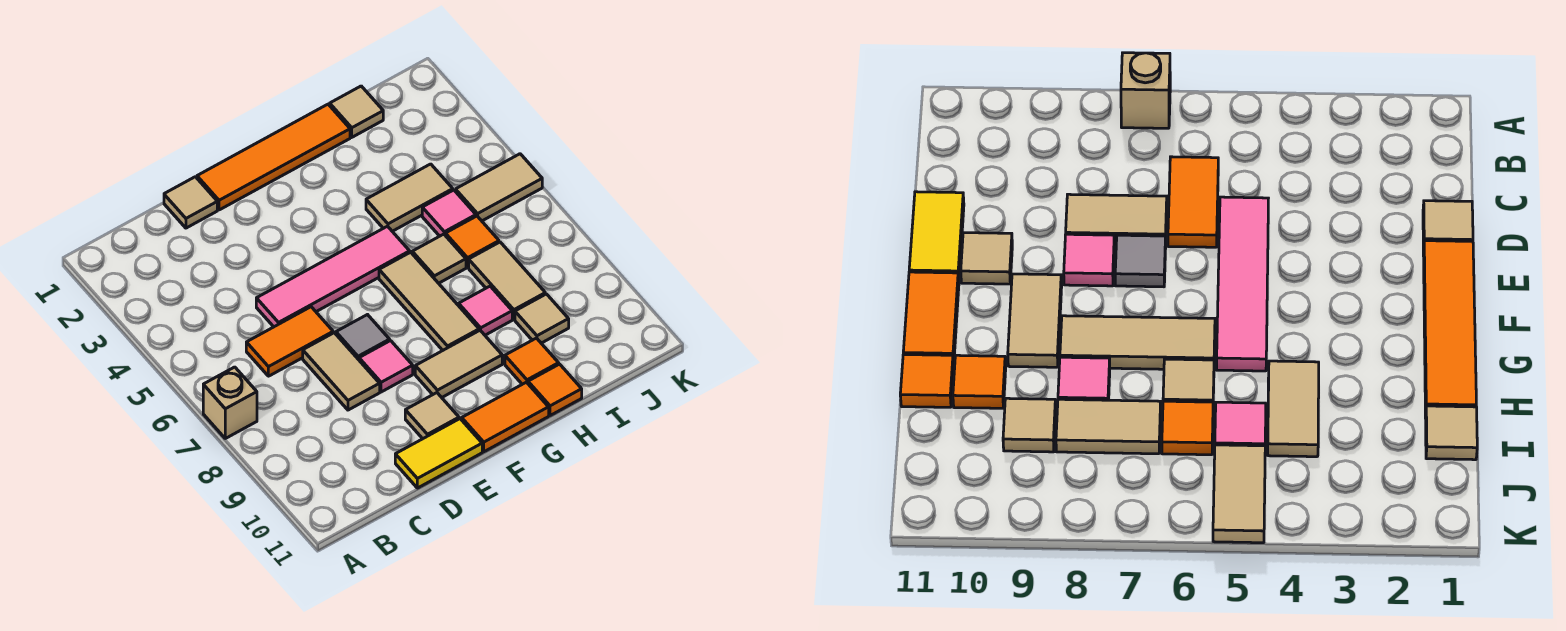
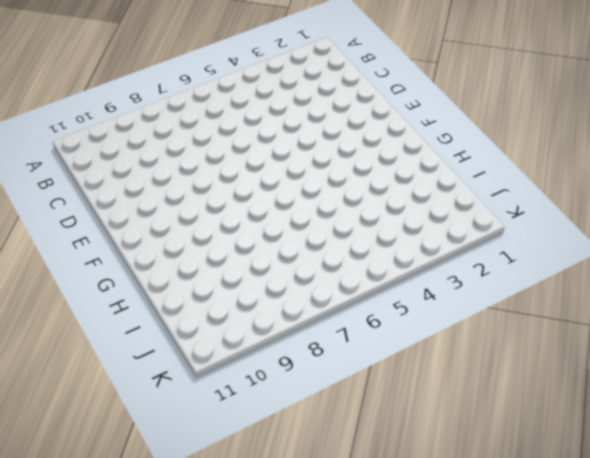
none -> tan brick A7 level 1
none -> orange tile C6:D6 level 1
none -> tan tile D1 level 1

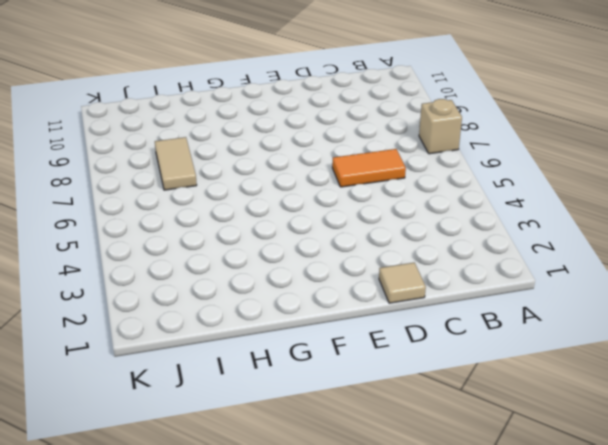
none -> pink tile D5:G5 level 1
none -> tan tile D7:D8 level 1
none -> yellow tile D11:E11 level 1

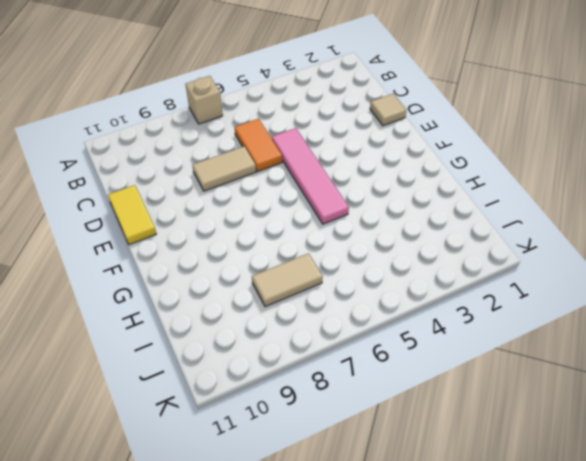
none -> orange tile E1:H1 level 1
none -> grey tile E7 level 1
none -> pink tile E8 level 1

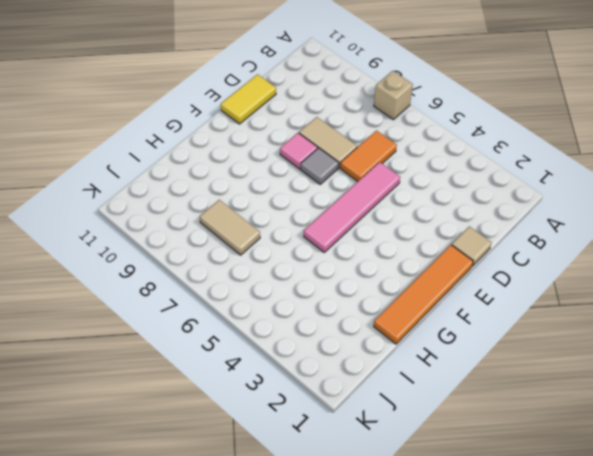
none -> tan tile E10 level 1
none -> tan tile F9:G9 level 1
none -> orange tile F11:G11 level 1

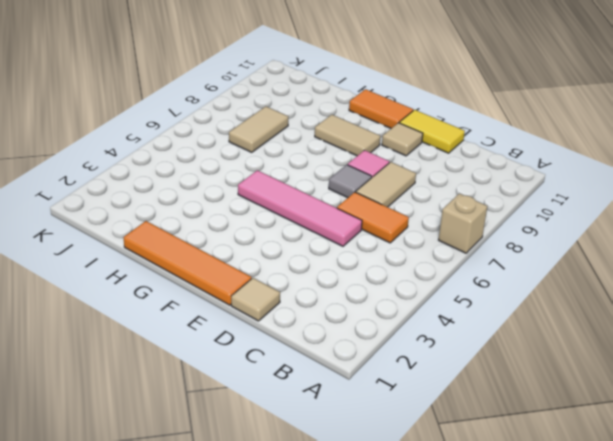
none -> tan tile G6:G8 level 1
none -> tan tile H4:I4 level 1
none -> tan tile H6 level 1

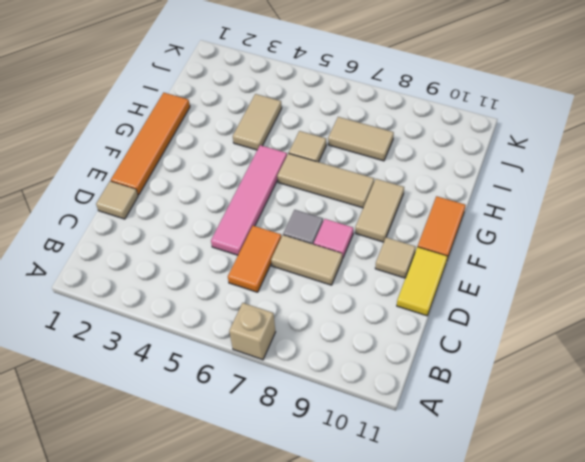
none -> pink tile H8 level 1
none -> orange tile H10 level 1
none -> orange tile H11 level 1

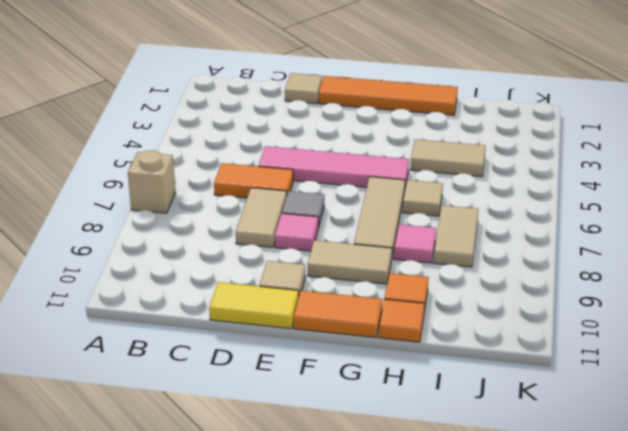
none -> tan tile I1 level 1
none -> pink tile I5 level 1
none -> orange tile I6 level 1

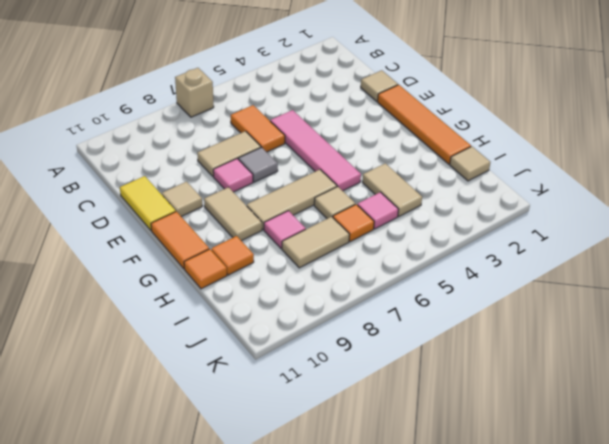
none -> tan tile I9 level 1
none -> tan tile J5:K5 level 1

